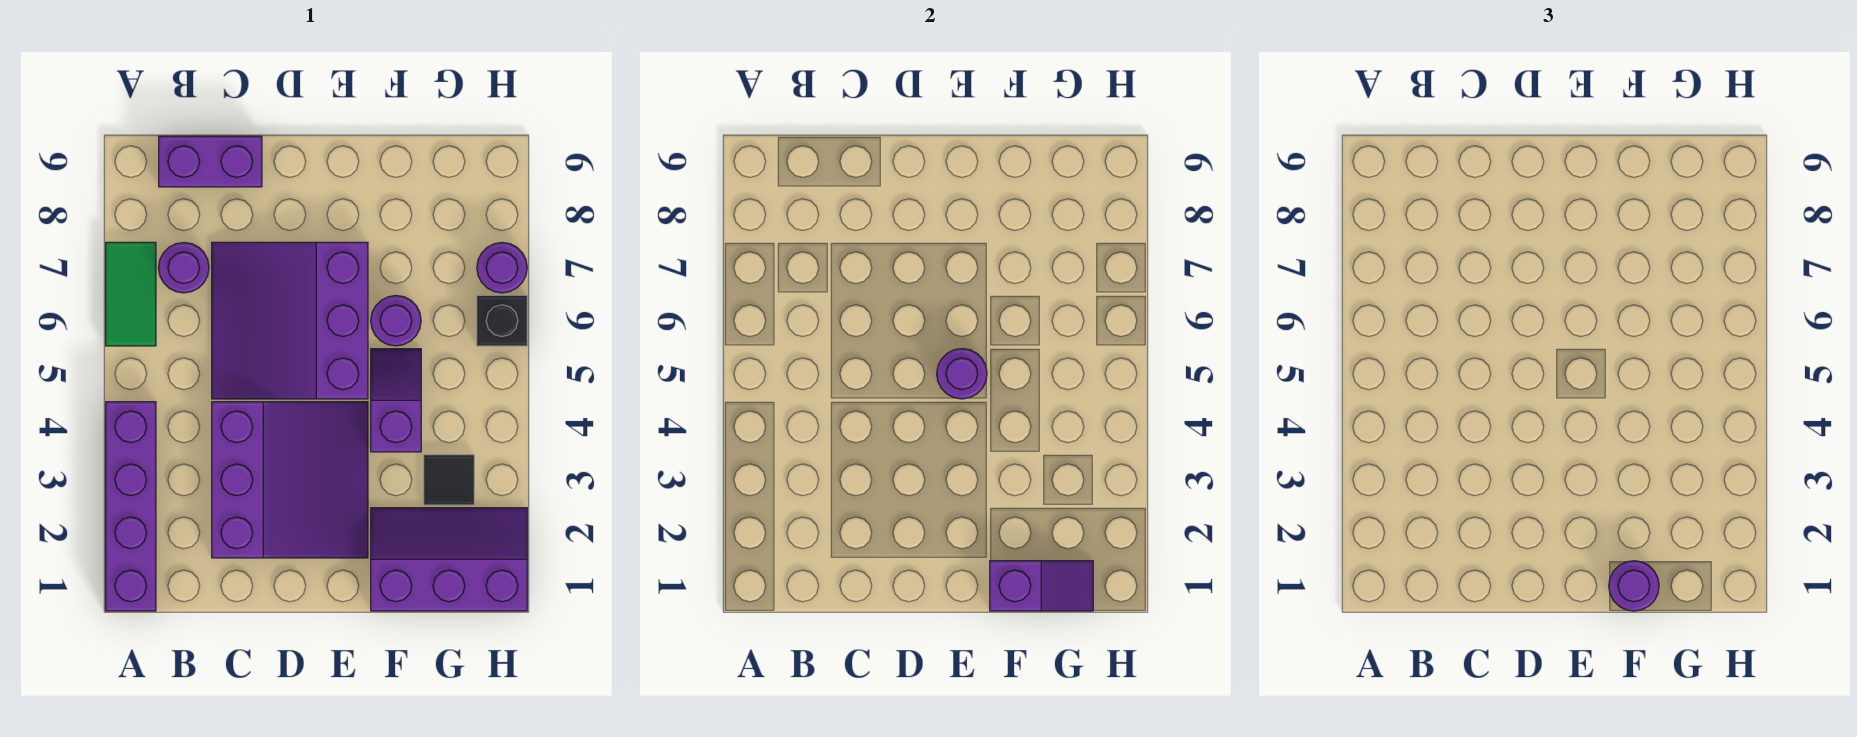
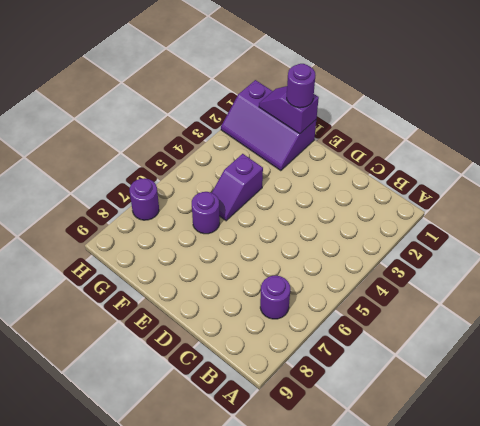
none -> purple brick A1:A4 level 1
none -> green tile A6:A7 level 1
none -> purple brick B9:C9 level 1

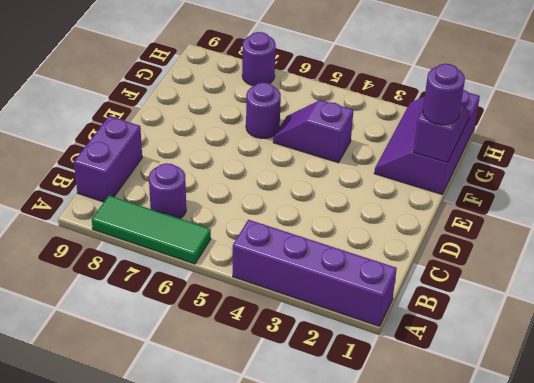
green tile A6:A8 level 1 -> green tile A6:A7 level 1
none -> purple slope C2:E4 level 1 top C
none -> purple slope C5:E7 level 1 top E
none -> black tile G3 level 1

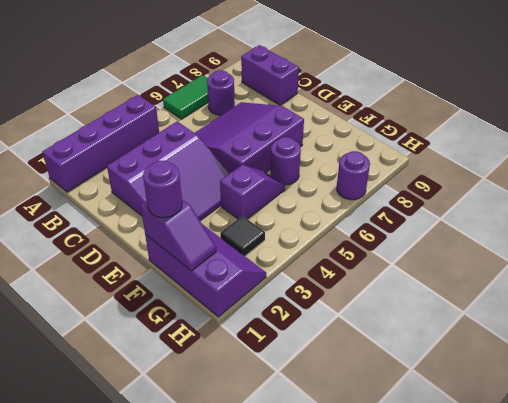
none -> black brick H6 level 1
none -> purple round brick E5 level 2

